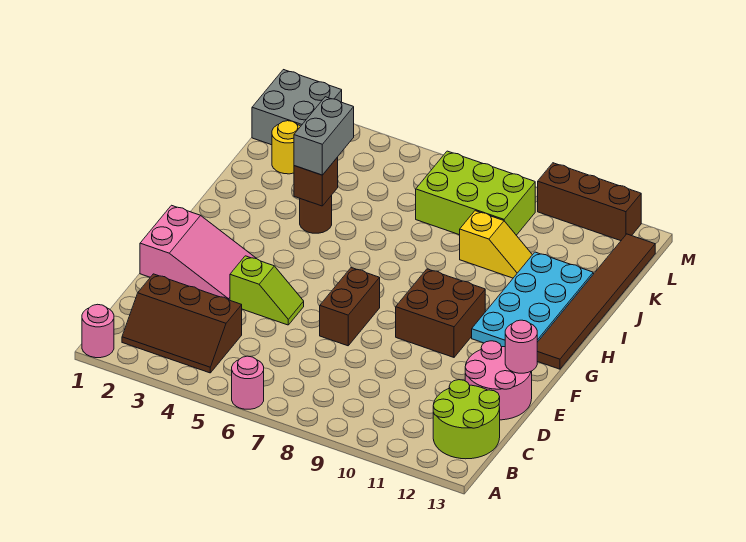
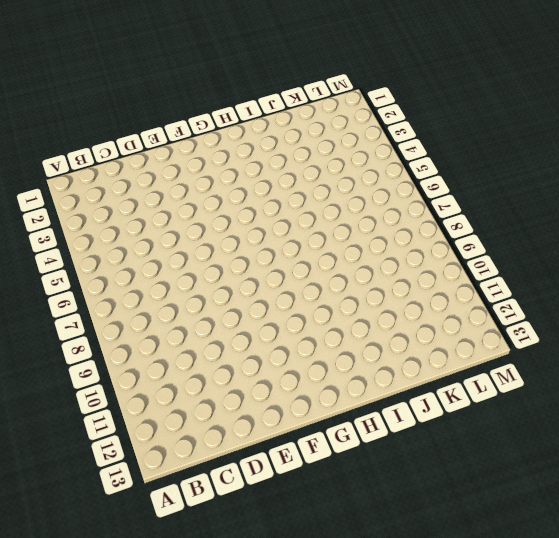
none -> pink round brick A1 level 1
none -> pink round brick A6 level 1
none -> brown slope B2:C4 level 1 top C

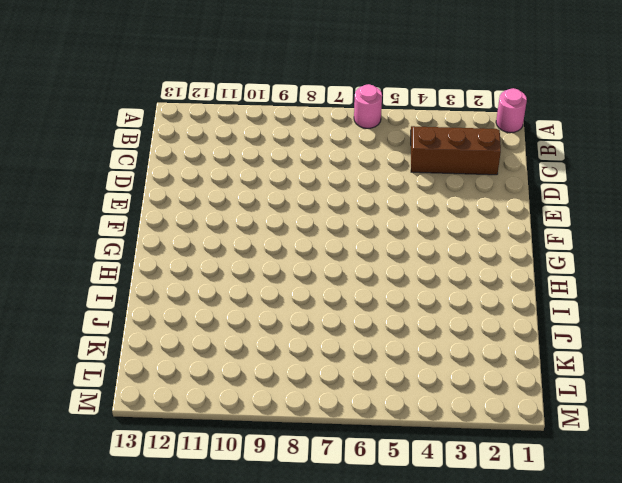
none -> lime round brick B12:C13 level 1
none -> pink round brick D12:E13 level 1
none -> pink slope E1:F3 level 1 top 1

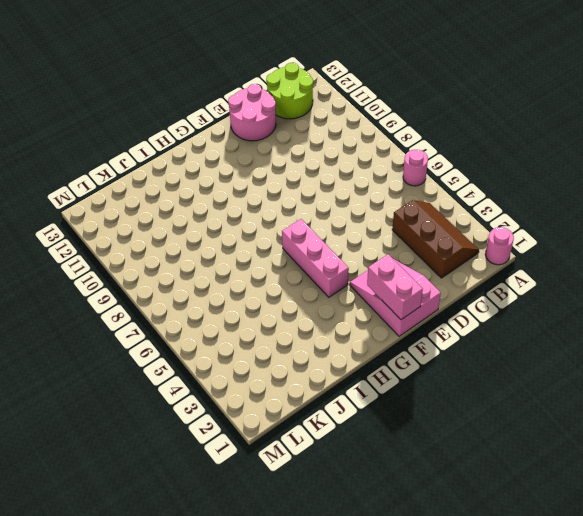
pink brick F1:F2 level 2 -> none
pink brick G4:G6 level 1 -> none
none -> lime slope E4:E5 level 1 top 4
none -> brown brick E7:F7 level 1
none -> brown brick F9:G10 level 1

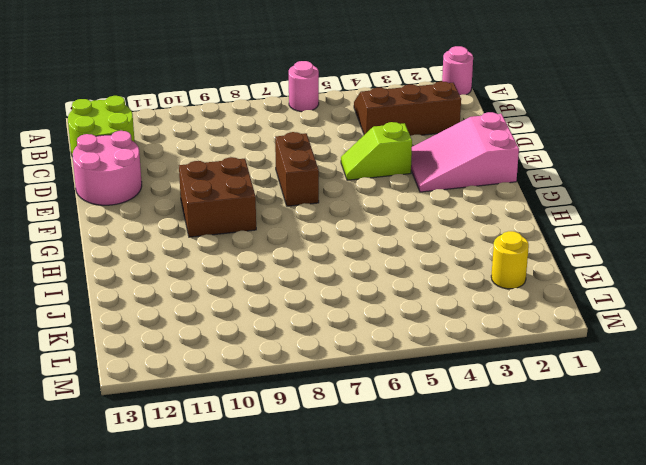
none -> cyan plate G11:J12 level 1
none -> brown tile G13:L13 level 1
none -> brown round brick I4 level 1

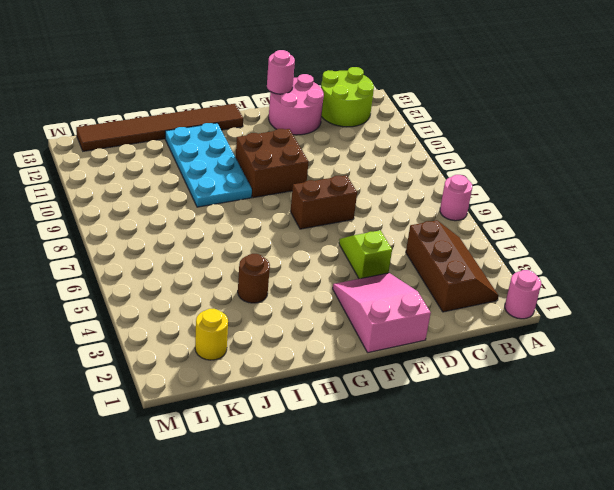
cyan plate H9:I12 level 1 -> cyan plate G11:J12 level 1
none -> yellow slope J9:J10 level 1 top 9
none -> lime brick K7:L9 level 1
none -> grey brick L1:M2 level 1

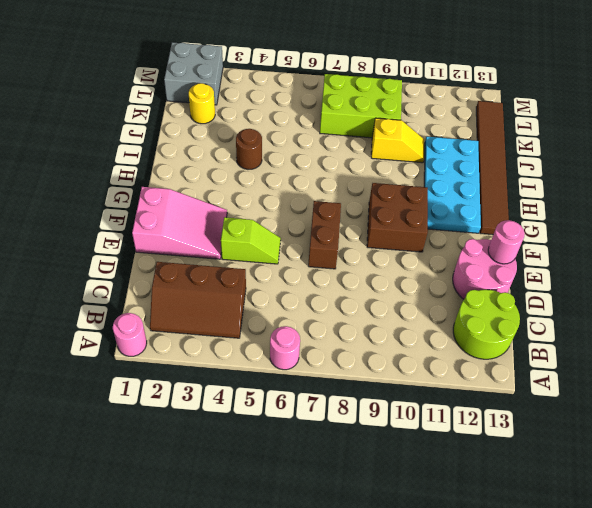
none -> brown brick M10:M12 level 1
none -> brown brick I4 level 2
none -> grey brick I4:J4 level 3

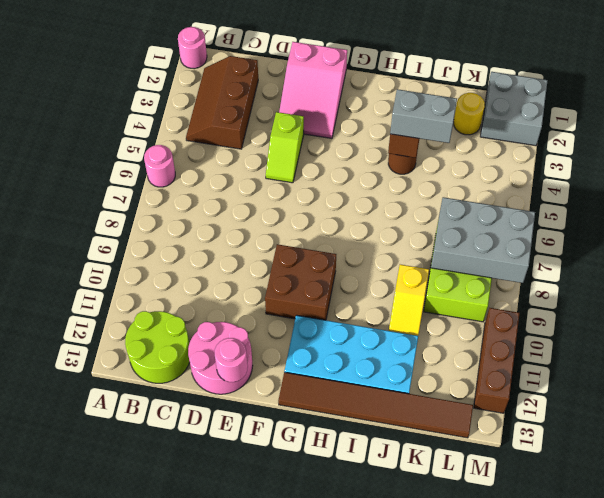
grey brick K7:M8 level 2 -> none
none -> brown brick E7:F7 level 1

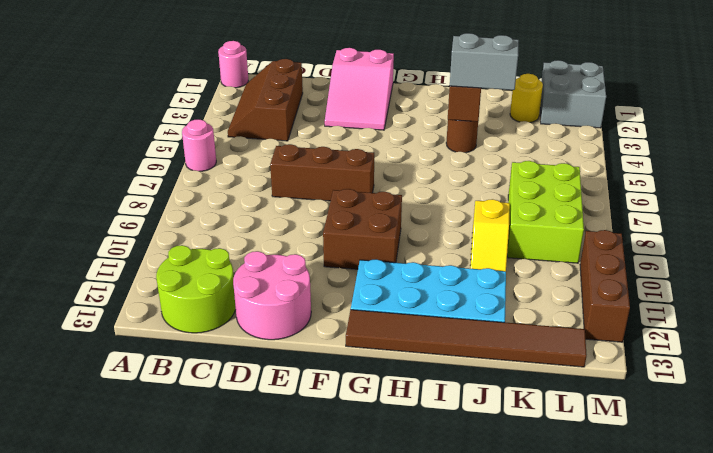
brown brick D7:F7 level 1 -> brown brick E7:F7 level 1
none -> lime slope E4:E5 level 1 top 4
none -> pink round brick E13 level 2

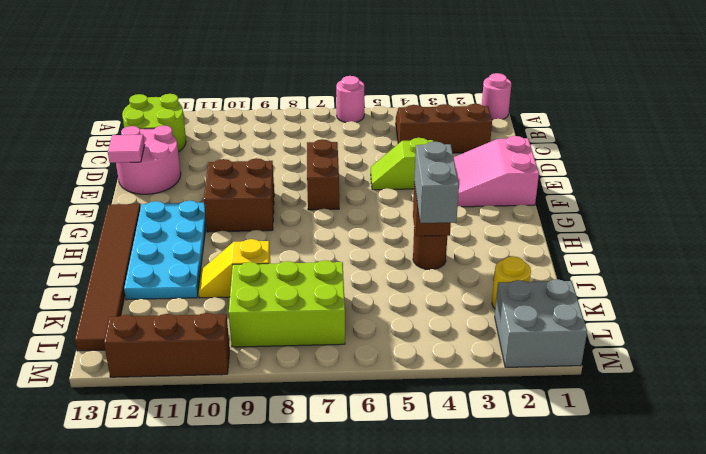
pink tile E13 level 2 -> pink round brick E13 level 2

